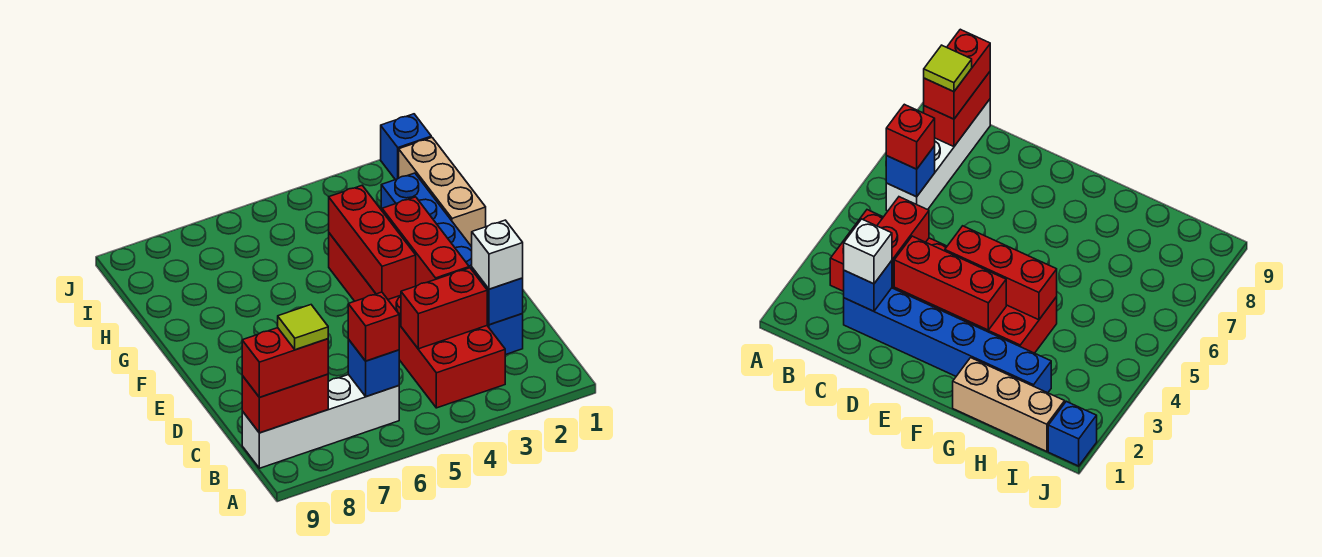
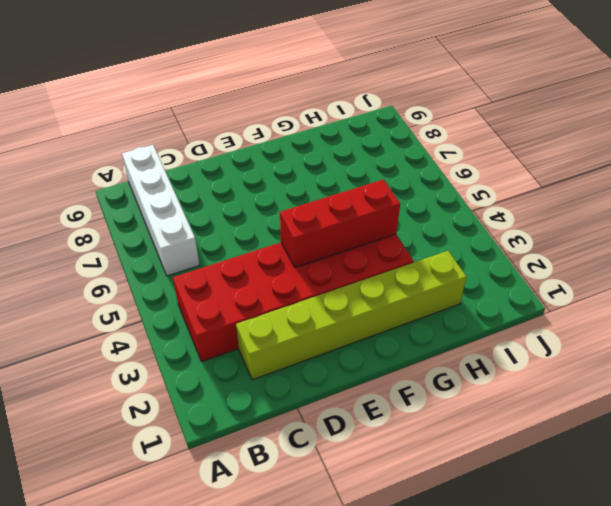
lime brick C2:H2 level 1 -> blue brick C2:H2 level 1
none -> tan brick G1:I1 level 1
none -> blue brick J1 level 1
none -> blue brick B6 level 2

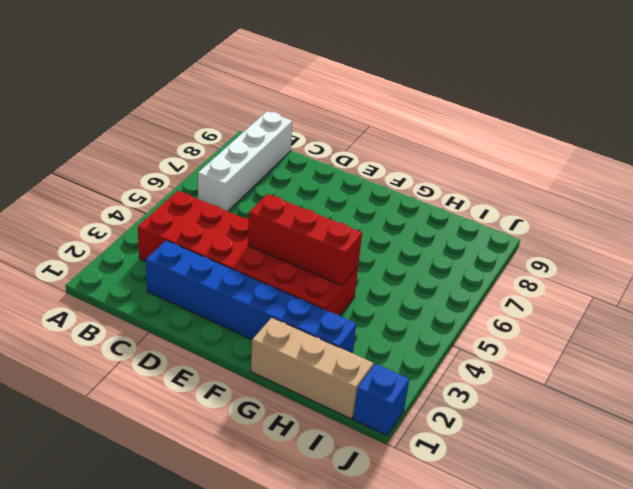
none -> blue brick B6 level 2
none -> red brick B8:B9 level 2
none -> blue brick C2 level 2

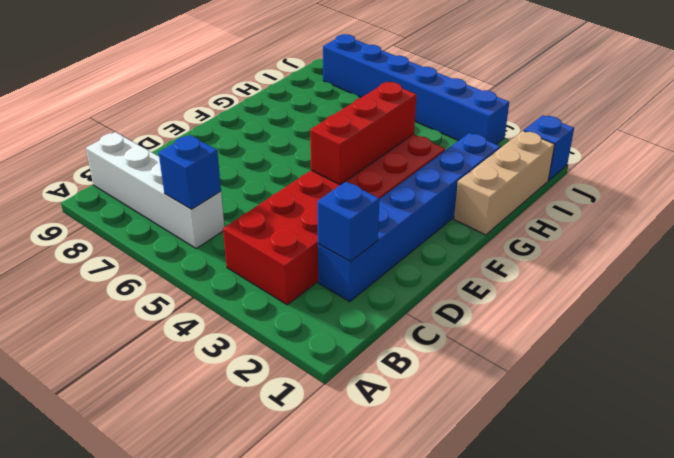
blue brick J3:J8 level 1 -> none
none -> red brick B8:B9 level 2
none -> red brick C3:C4 level 2
none -> red brick D3:F3 level 2

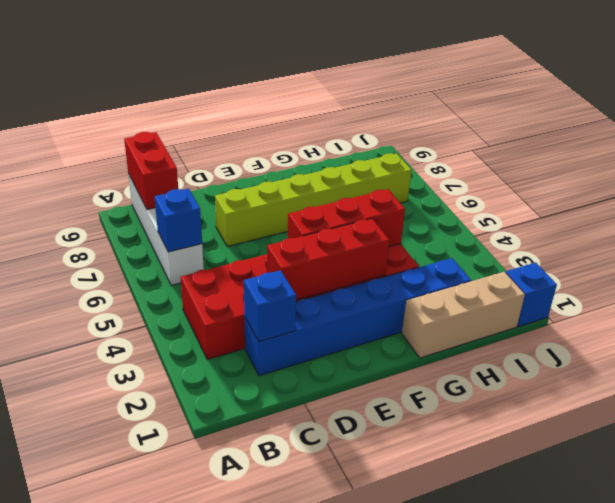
lime brick D7:I7 level 1 -> none
none -> red brick C3:C4 level 2
none -> red brick B6 level 3
none -> red brick B8:B9 level 3

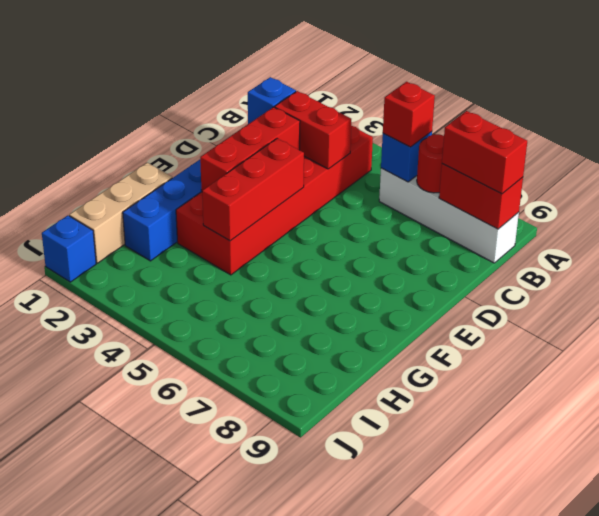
red round brick B7 level 2 -> none
none -> white brick C2 level 3
none -> lime tile B8 level 4

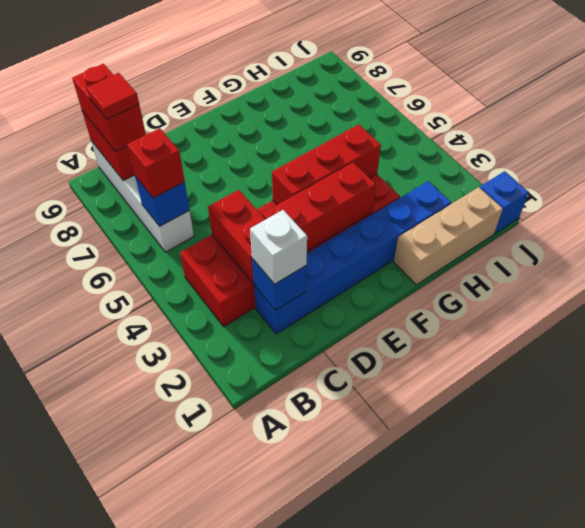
red tile B8 level 4 -> lime tile B8 level 4

